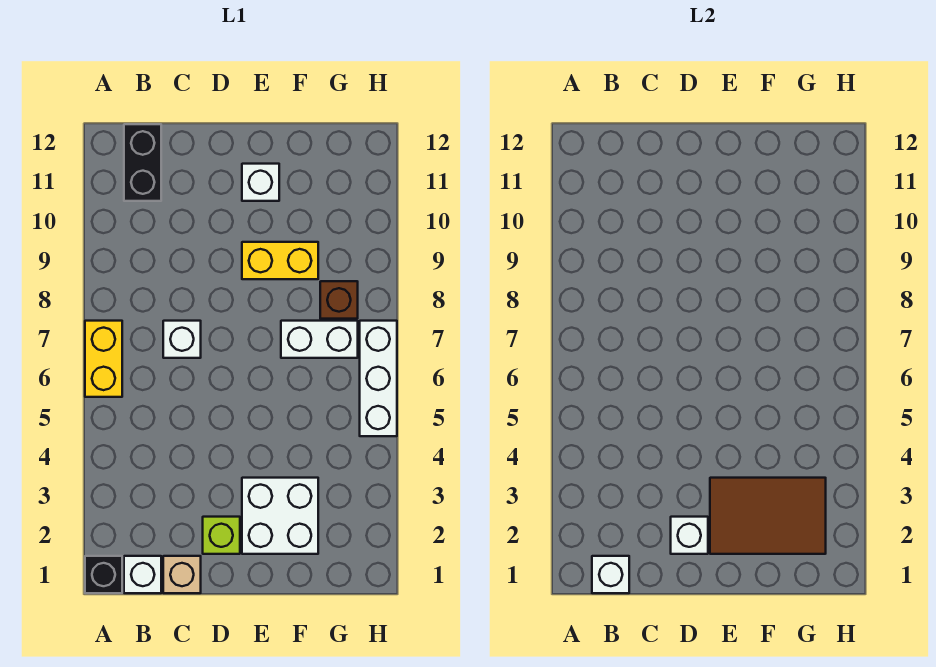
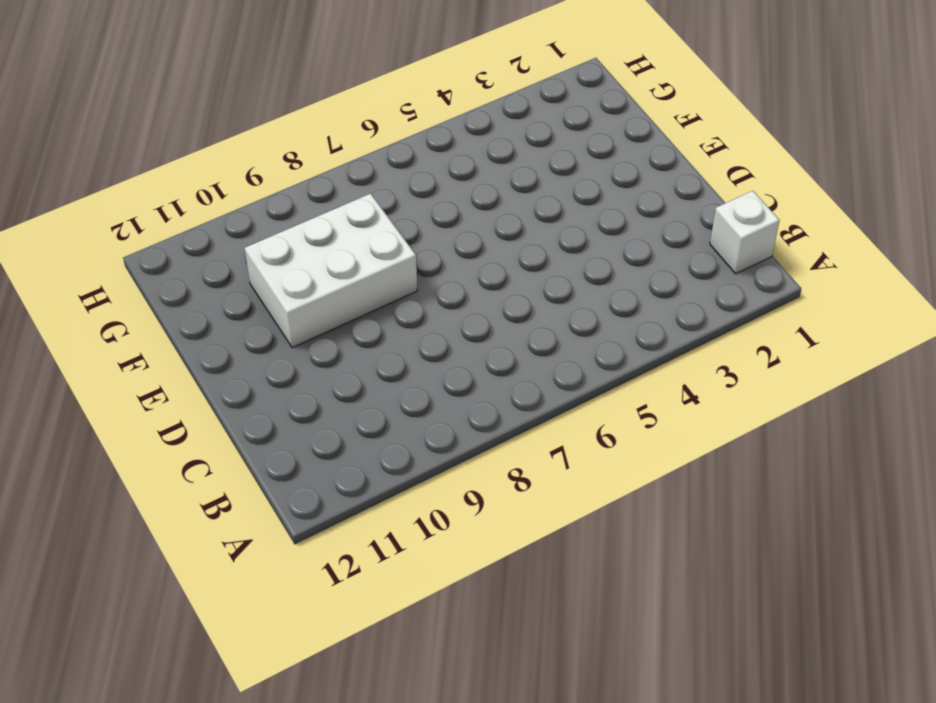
white brick E8:F10 level 1 -> yellow brick E9:F9 level 1
none -> black brick A1 level 1
none -> yellow brick A6:A7 level 1
none -> black brick B11:B12 level 1

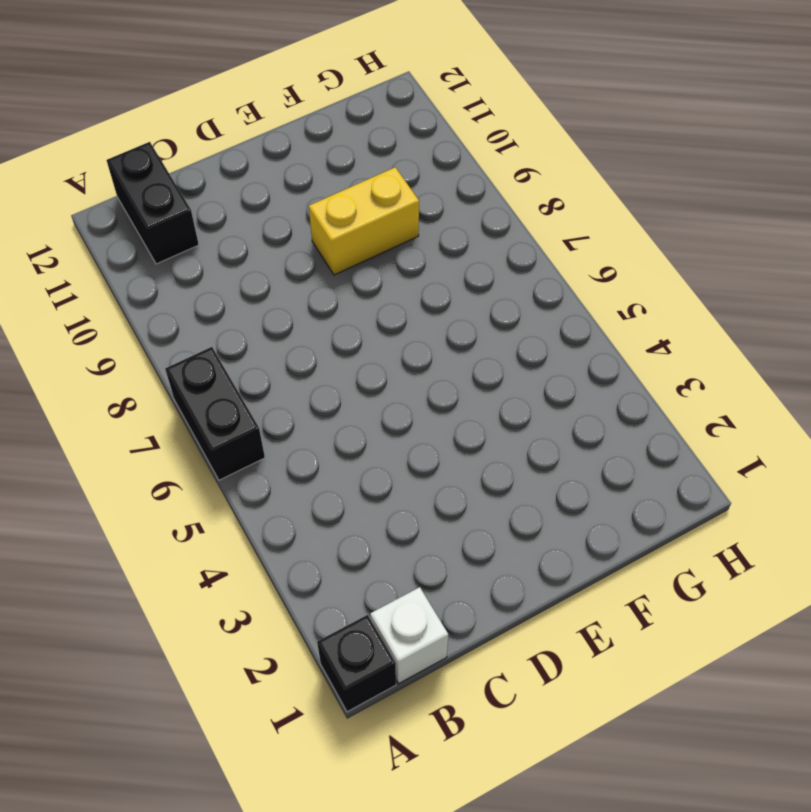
black brick A6:A7 level 1 -> yellow brick A6:A7 level 1
none -> tan brick C1 level 1
none -> white brick C7 level 1
none -> lime brick D2 level 1

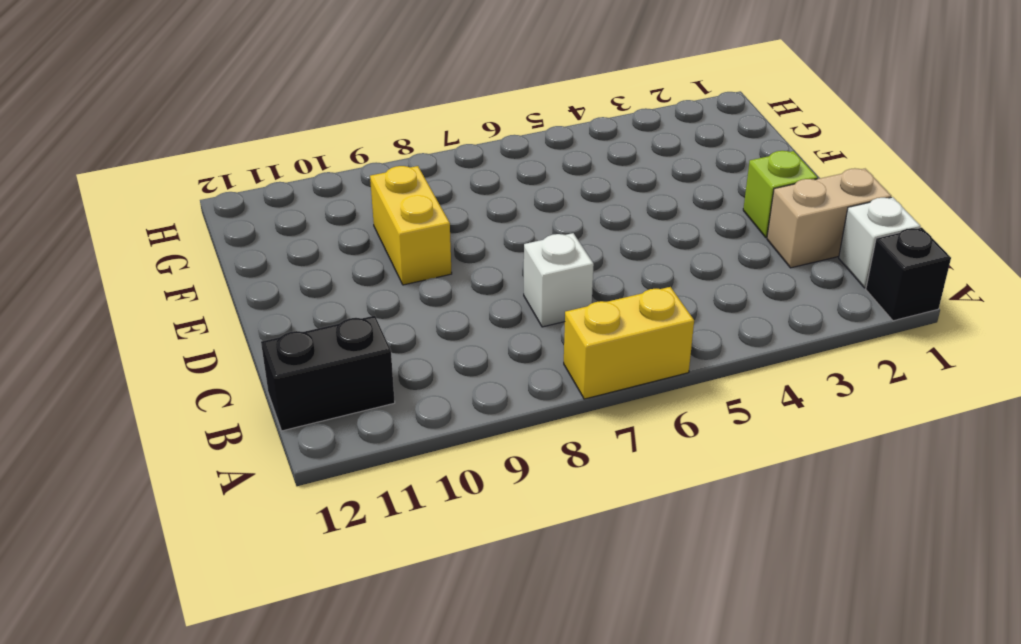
tan brick C1:C2 level 1 -> tan brick C1 level 1
none -> white brick E2:F3 level 1
none -> white brick E11 level 1
none -> white brick F7:G7 level 1

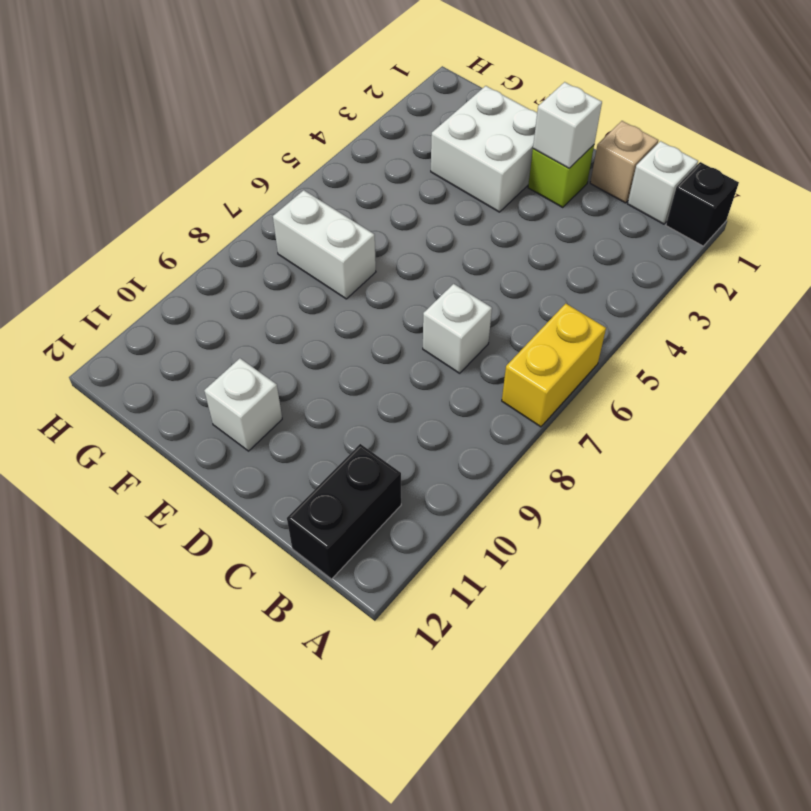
none -> yellow brick E9:F9 level 1
none -> brown brick G8 level 1
none -> white brick H5:H7 level 1

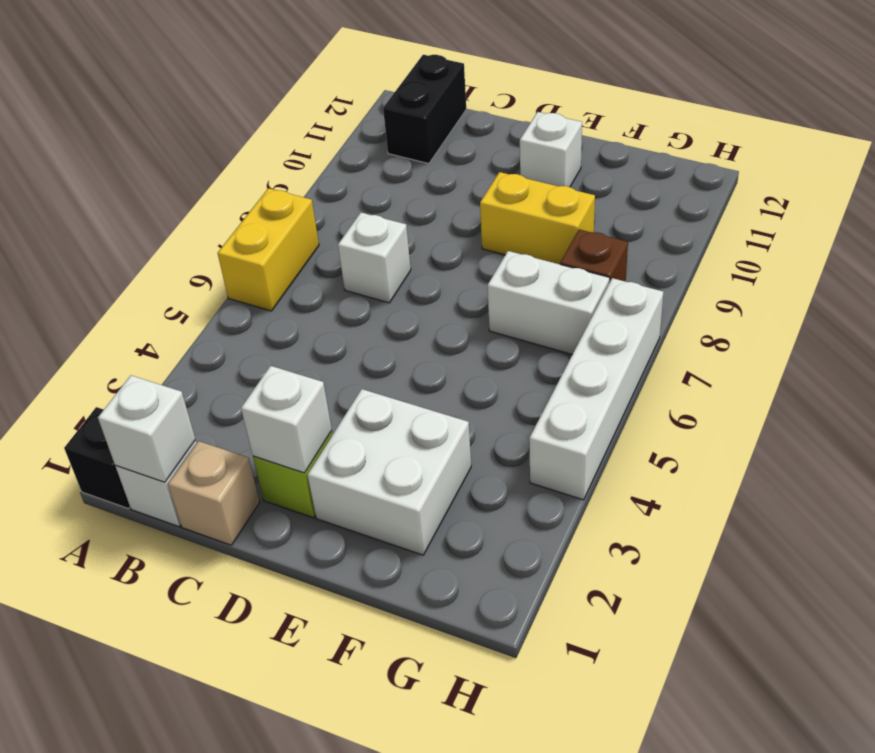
white brick H4:H7 level 1 -> white brick H5:H7 level 1
none -> brown tile E2:G3 level 2

